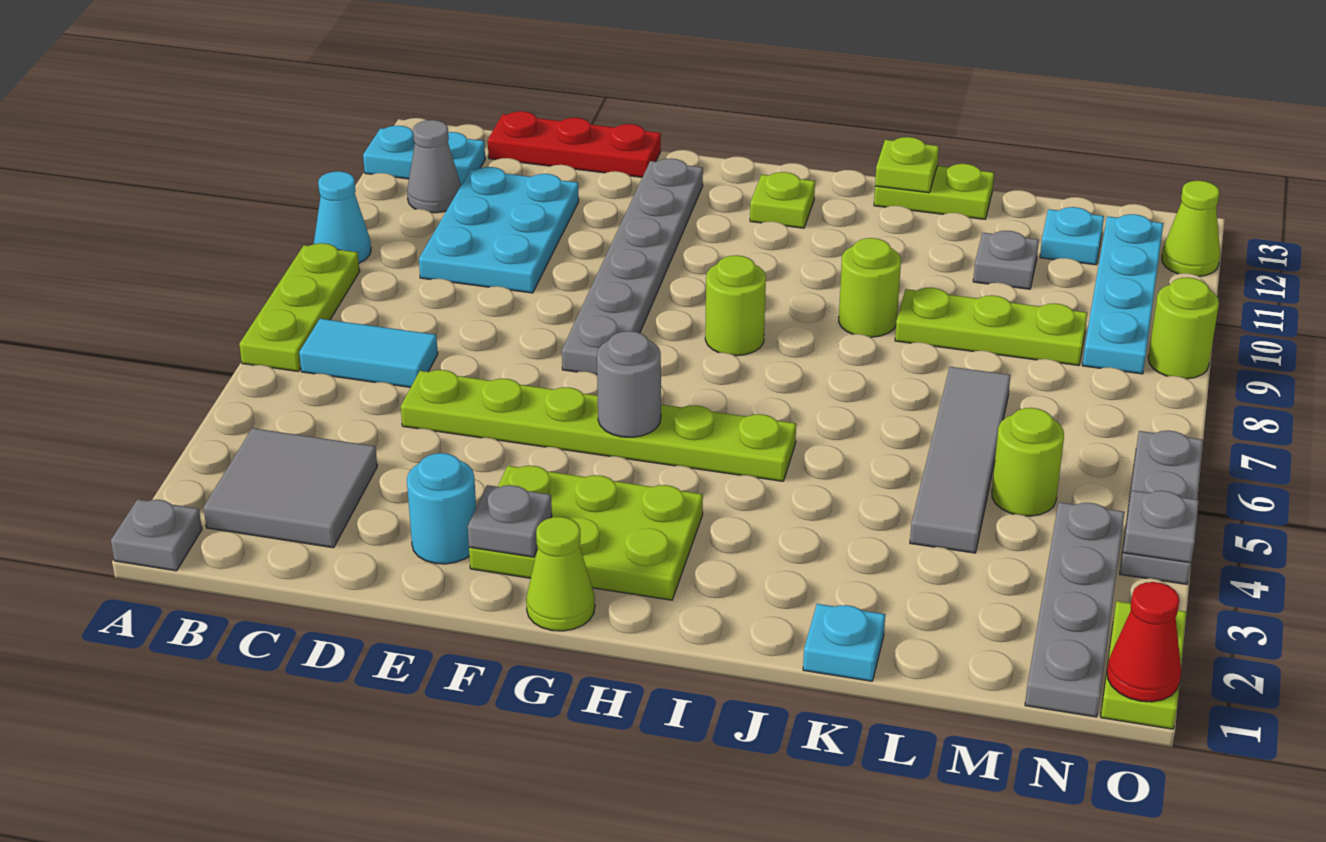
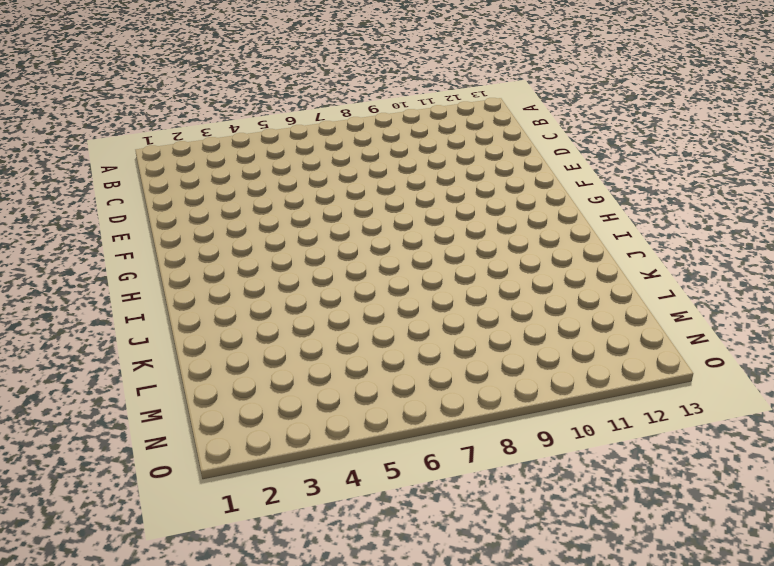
none -> grey plate A1 level 1
none -> lime plate A6:A8 level 1
none -> cyan cone A9 level 1
none -> cyan plate A12:B12 level 1

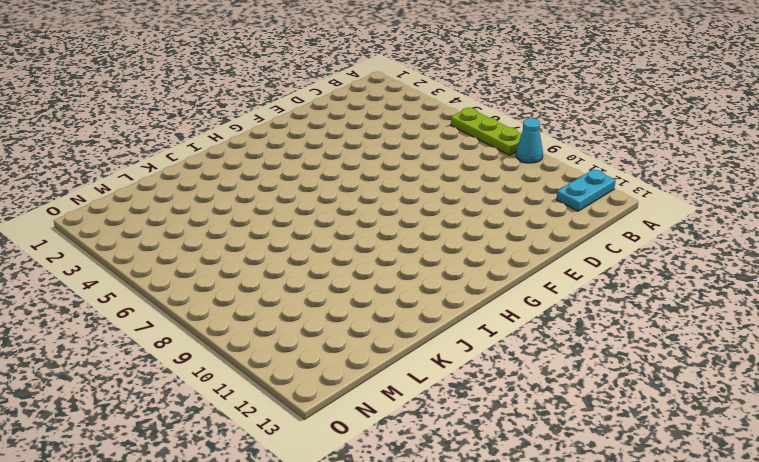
none -> grey plate A1 level 1
none -> grey tile B2:C3 level 1
none -> cyan tile B6:C6 level 1
none -> grey cone B11 level 1

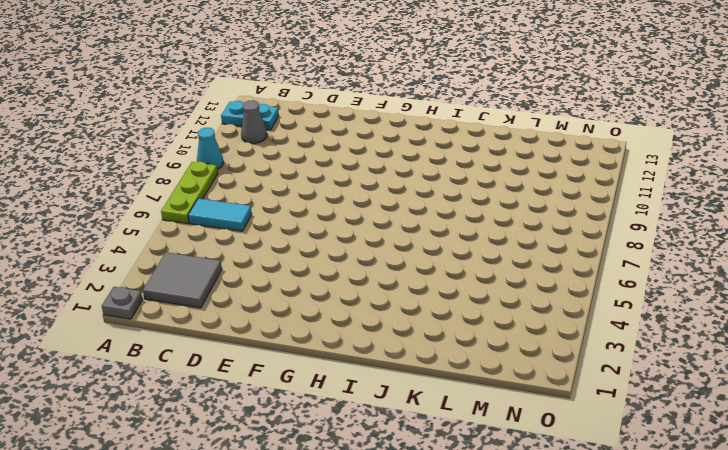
none -> cyan plate C9:D11 level 1
none -> red plate C13:E13 level 1
none -> lime plate D5:I5 level 1
none -> cyan round brick E2 level 1

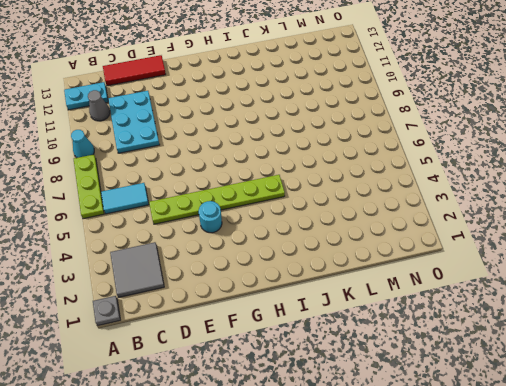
red tile C13:E13 level 1 -> red plate C13:E13 level 1
cyan round brick F4 level 1 -> cyan round brick E2 level 1
none -> lime plate F2:H3 level 1
none -> grey plate F7:F12 level 1
none -> lime cone G1 level 1
none -> lime round brick H8 level 1

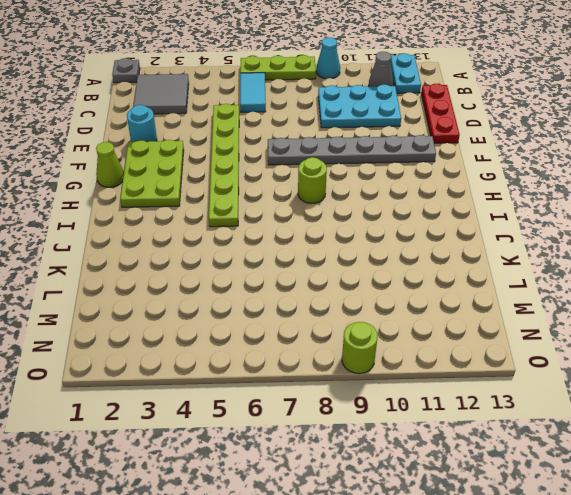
none -> lime plate H12 level 1
none -> lime round brick J9 level 1
none -> lime plate J13:K13 level 1
none -> cyan plate K1 level 1

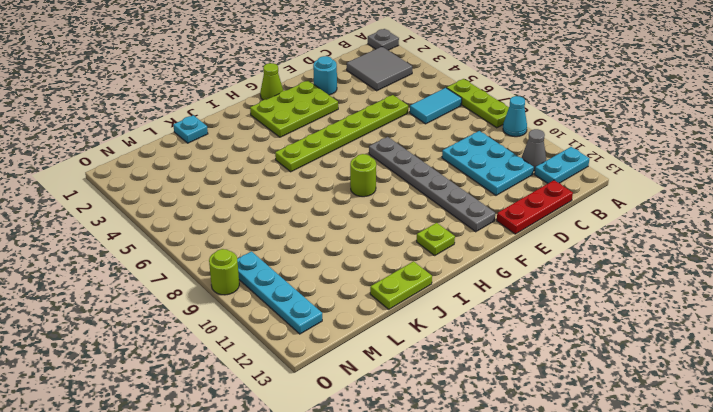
none -> lime round brick J9 level 1
none -> lime plate K9:M9 level 1
none -> grey tile L4:L7 level 1
none -> grey plate L11 level 1

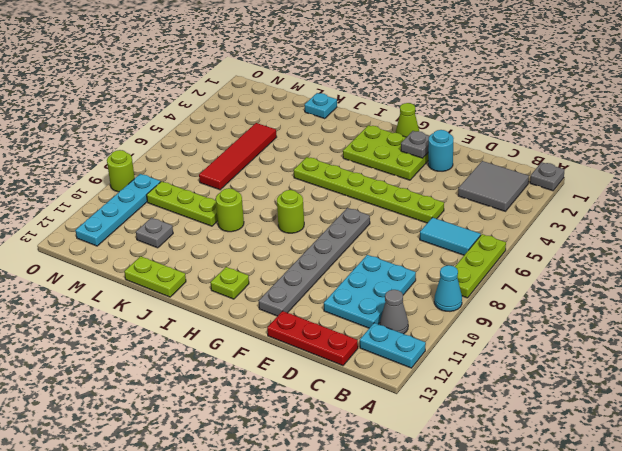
red tile L4:L7 level 1 -> grey tile L4:L7 level 1
none -> lime round brick M5 level 1
none -> cyan plate M12 level 1
none -> grey plate N1:N4 level 1
none -> lime plate O1:O2 level 1

